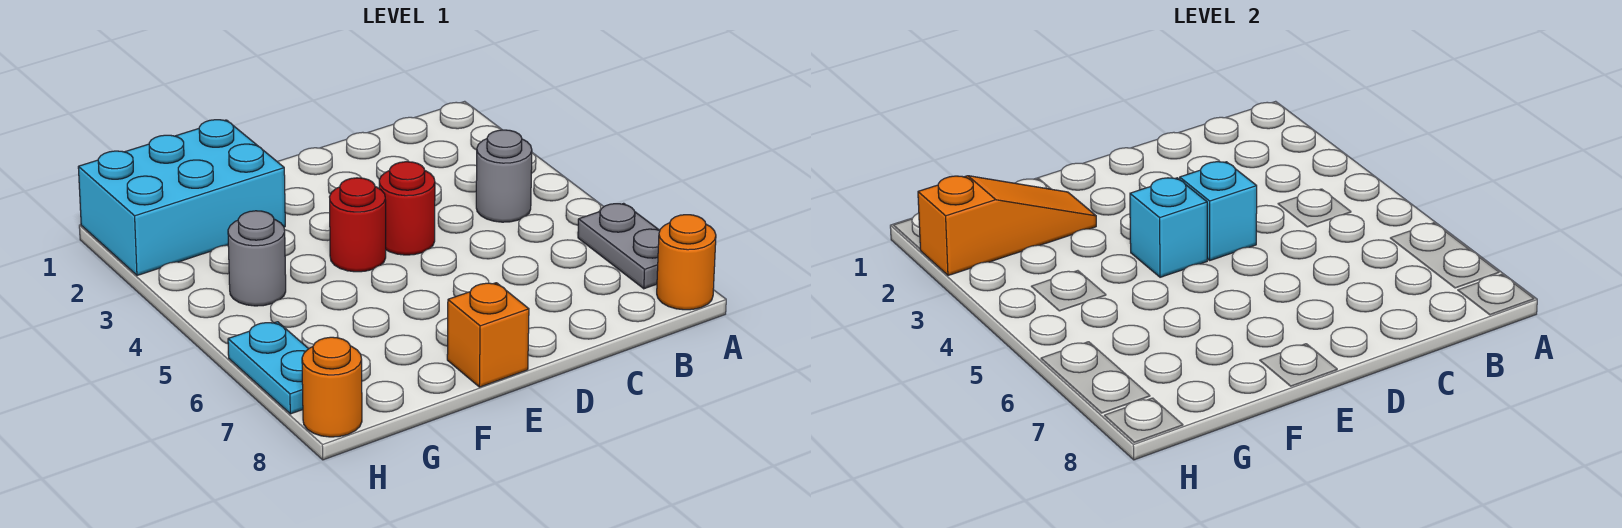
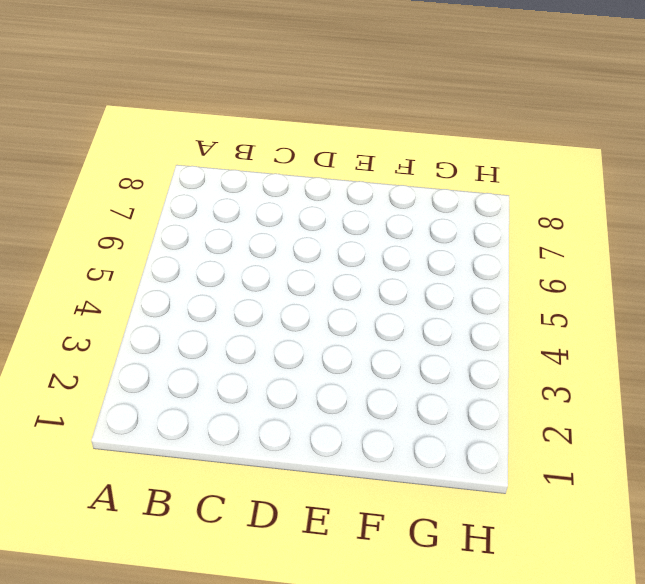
none -> grey plate A6:A7 level 1
none -> orange round brick A8 level 1
none -> grey round brick B4 level 1

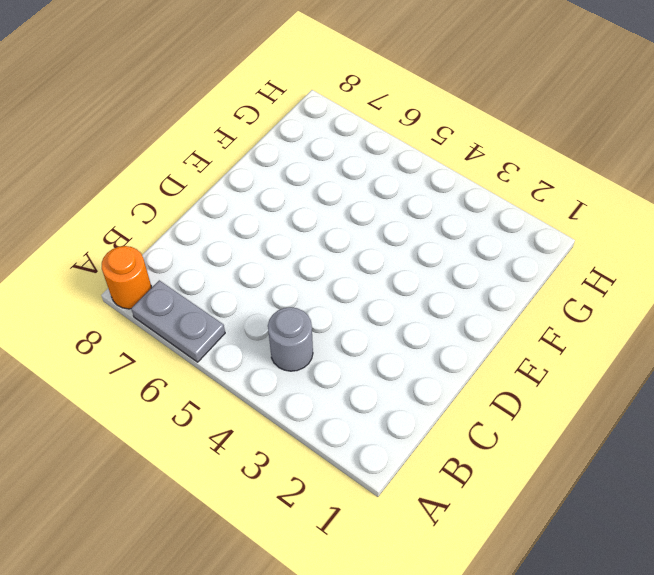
none -> red round brick D4 level 1
none -> red round brick E4 level 1
none -> orange brick E8 level 1

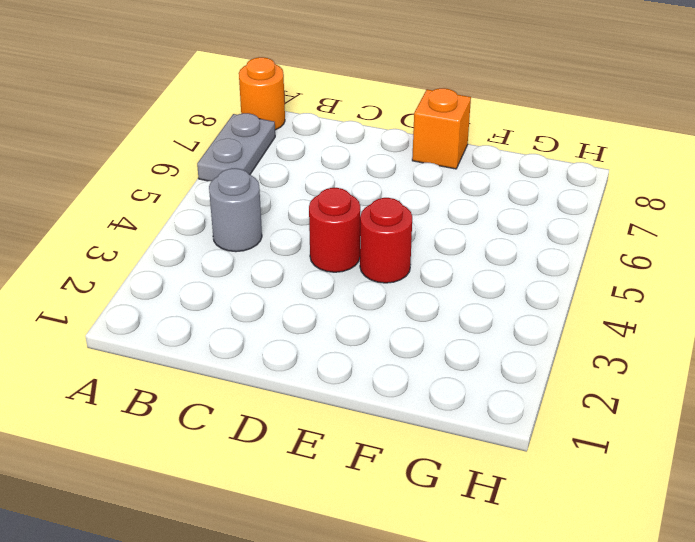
none -> cyan brick F1:H2 level 1
none -> grey round brick G4 level 1
none -> cyan plate H6:H7 level 1

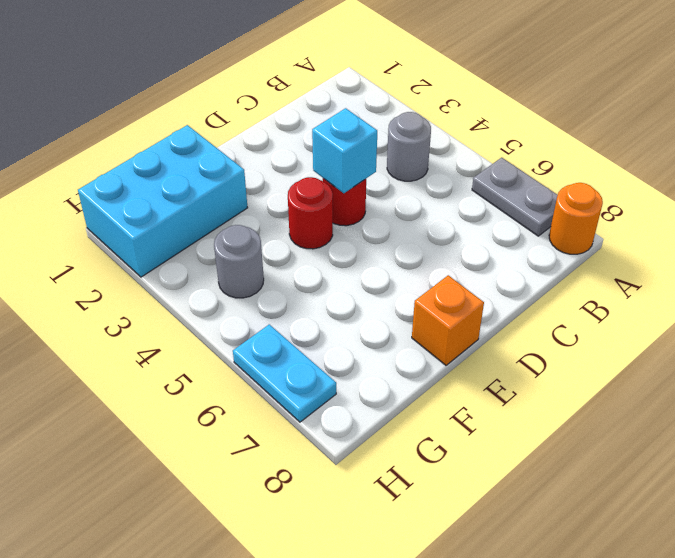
none -> orange round brick H8 level 1
none -> cyan brick E4 level 2
none -> orange slope F2:H2 level 2 top H

